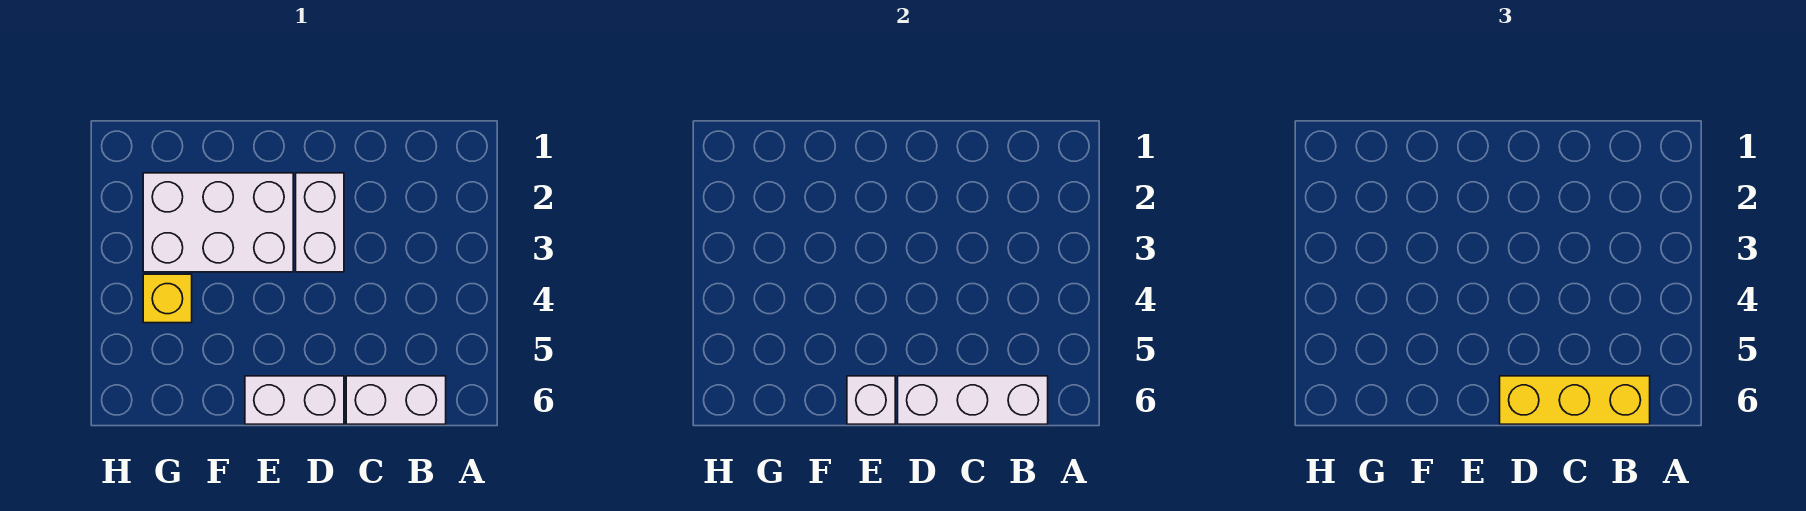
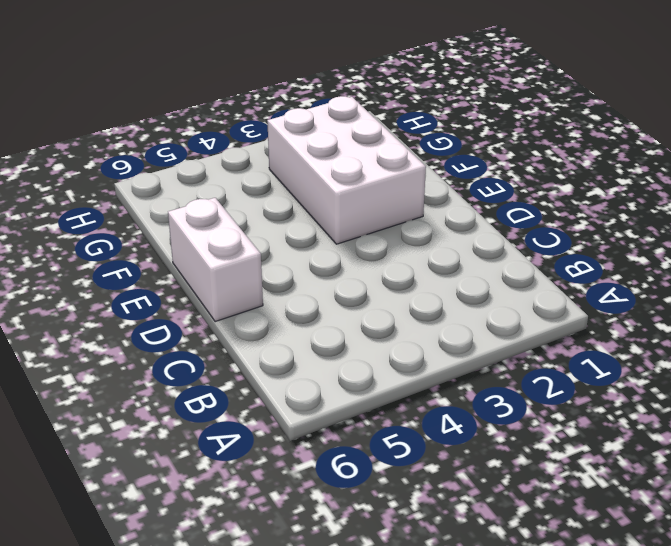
none -> white brick B6:C6 level 1
none -> white brick D2:D3 level 1

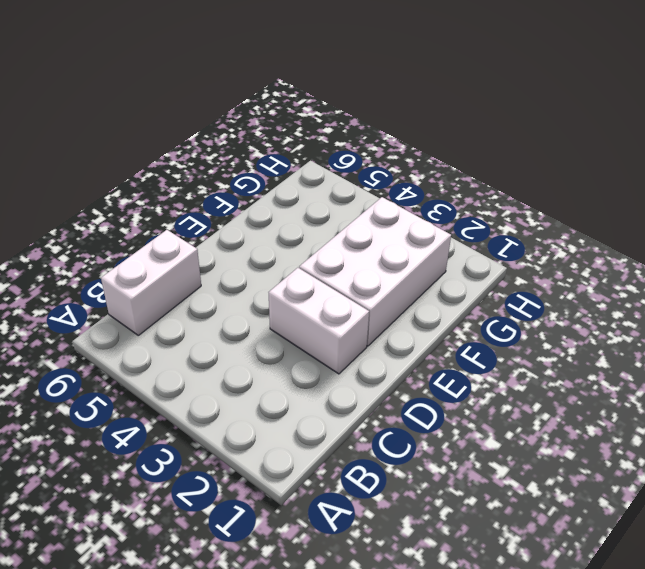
none -> white brick D6:E6 level 1
none -> yellow brick G4 level 1

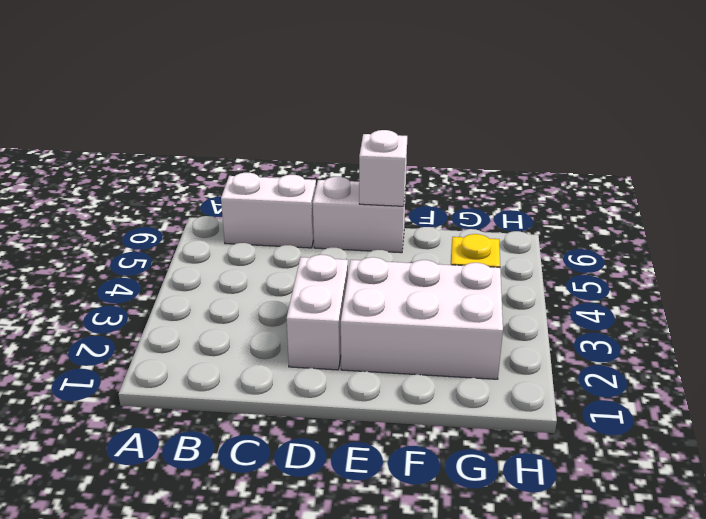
none -> white brick B6:D6 level 2
none -> yellow brick B6:D6 level 3

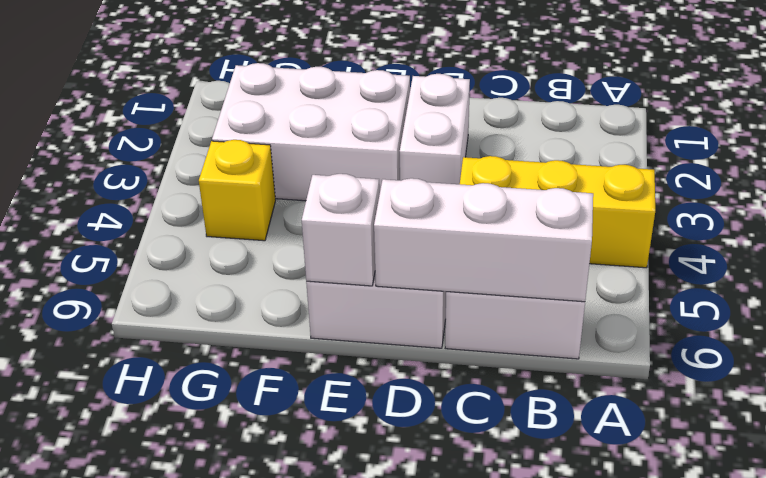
yellow brick A4:C4 level 1 -> yellow brick B6:D6 level 3

